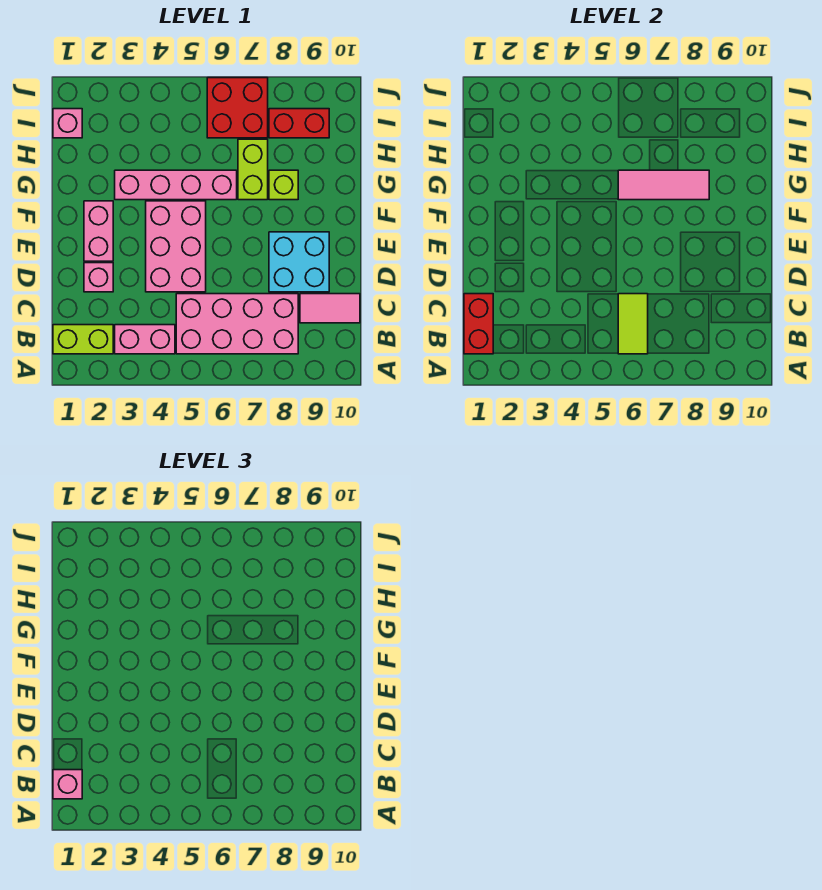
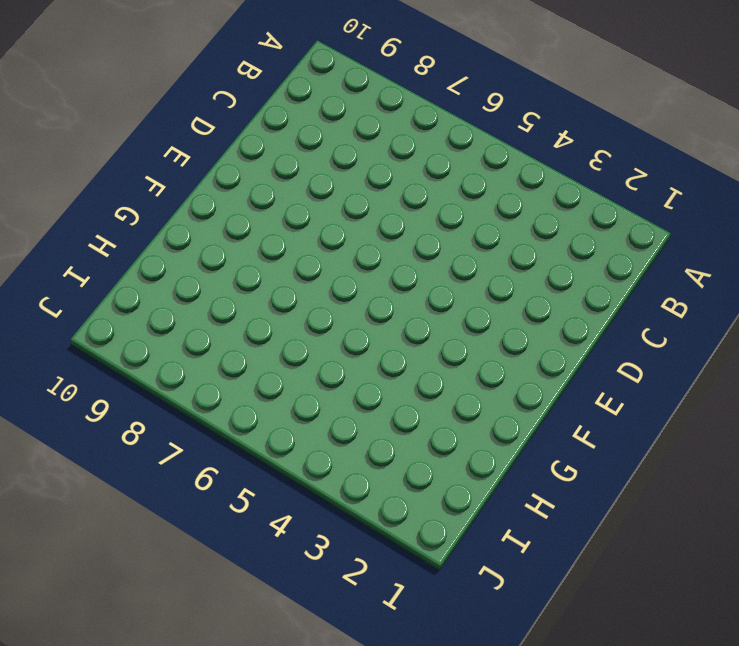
none -> lime brick B1:B2 level 1
none -> pink brick B3:B4 level 1
none -> pink brick B5:C8 level 1

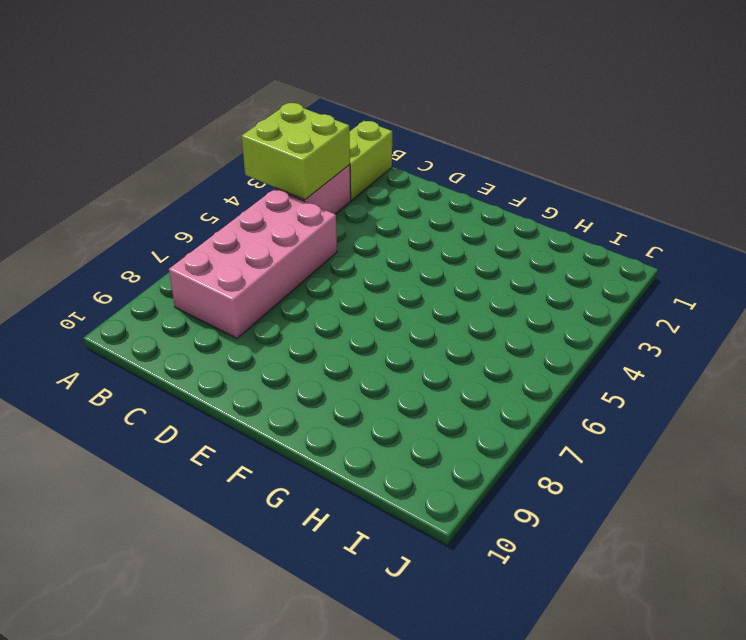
lime brick A3:B4 level 2 -> none
none -> pink tile C9:C10 level 1
none -> pink brick D2 level 1
none -> pink brick D4:F5 level 1

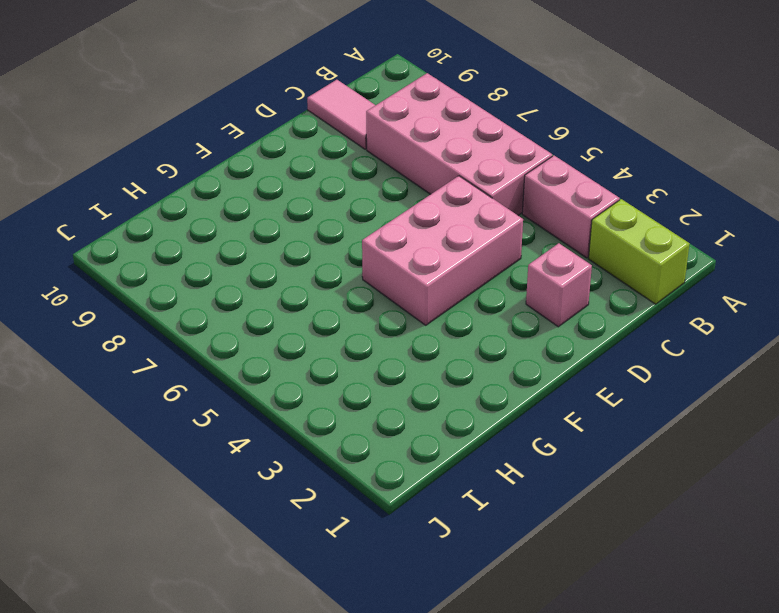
none -> cyan brick D8:E9 level 1
none -> pink brick E2:F2 level 1
none -> pink brick G3:G6 level 1

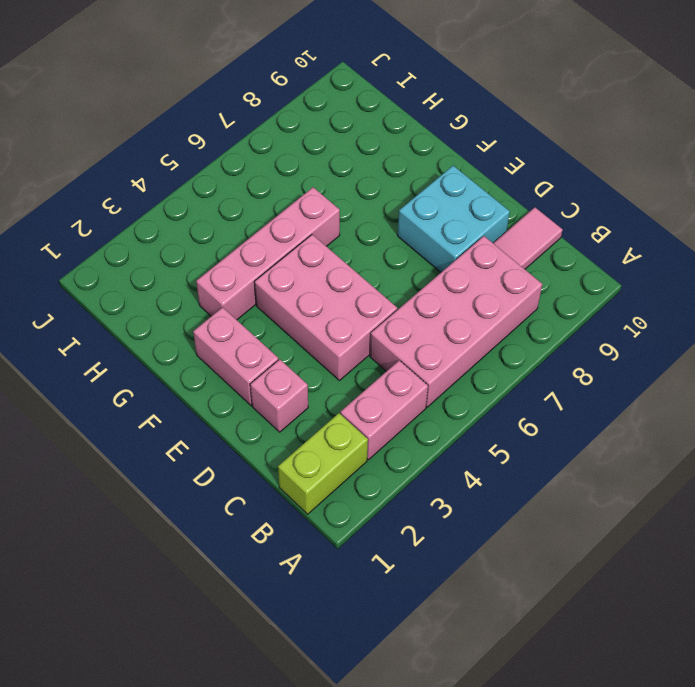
none -> lime brick G7:H7 level 1
none -> lime brick G8 level 1
none -> pink brick I1 level 1

